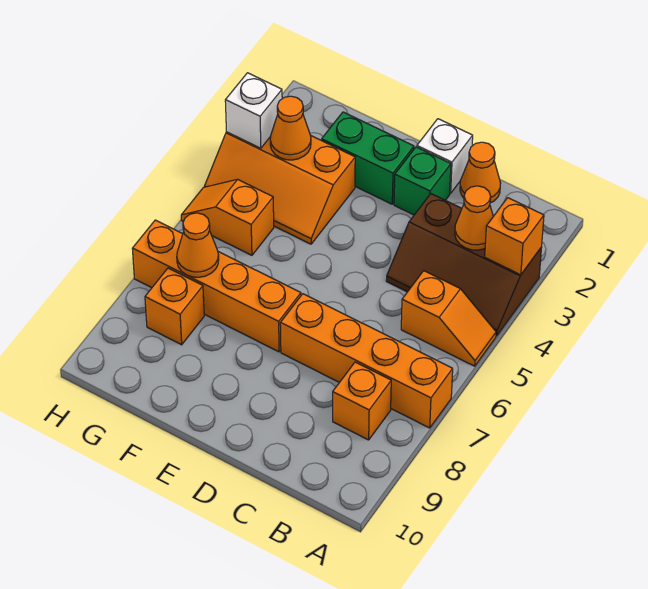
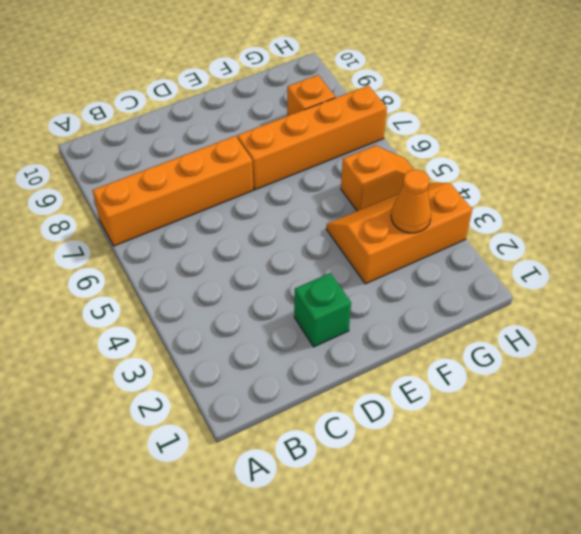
none -> brown slope A3:C4 level 1 top 3
none -> orange slope A5:B5 level 1 top B
none -> orange brick B8 level 1

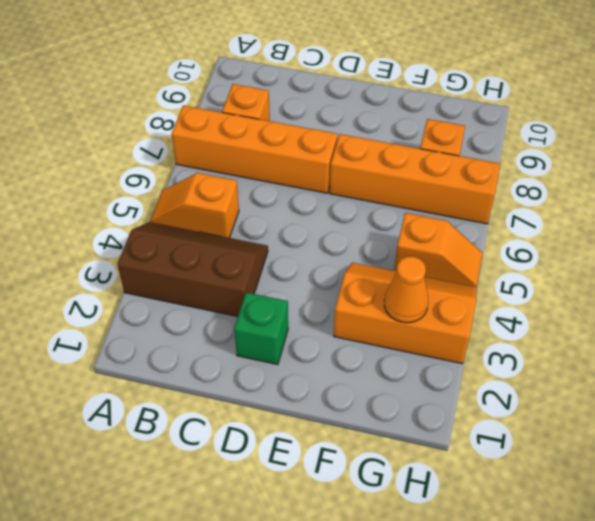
none -> orange cone C1 level 1
none -> white brick D1 level 1
none -> green brick E2:F2 level 1

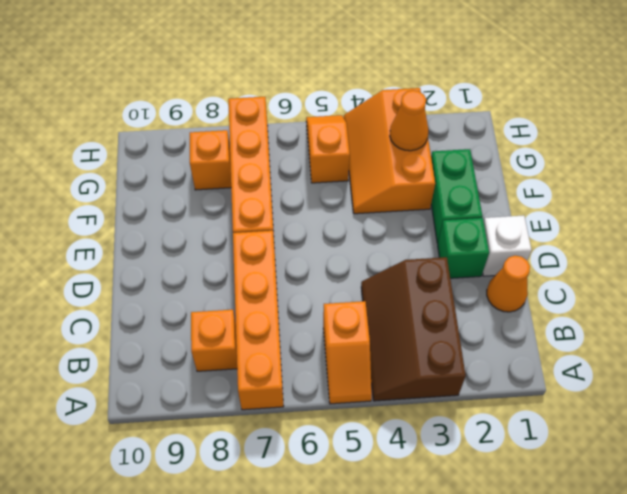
none -> orange brick A3 level 2
none -> orange cone B3 level 2
none -> orange cone G7 level 2

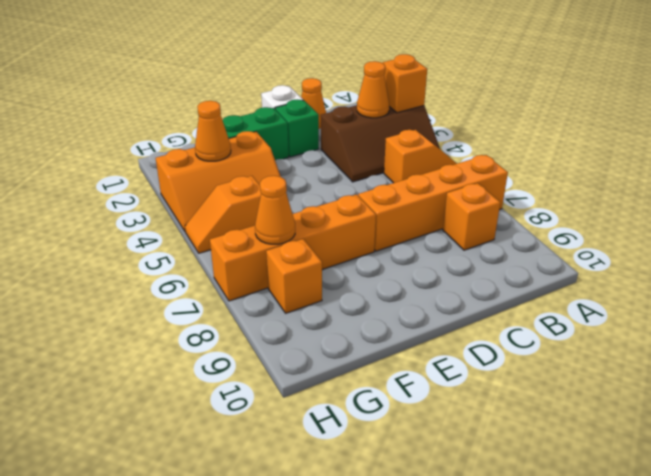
none -> white brick H3 level 2

